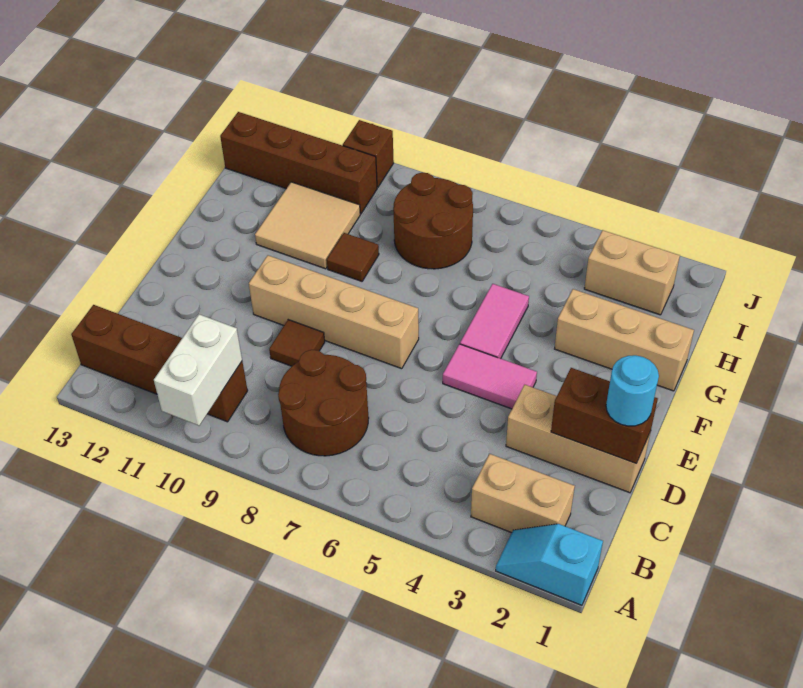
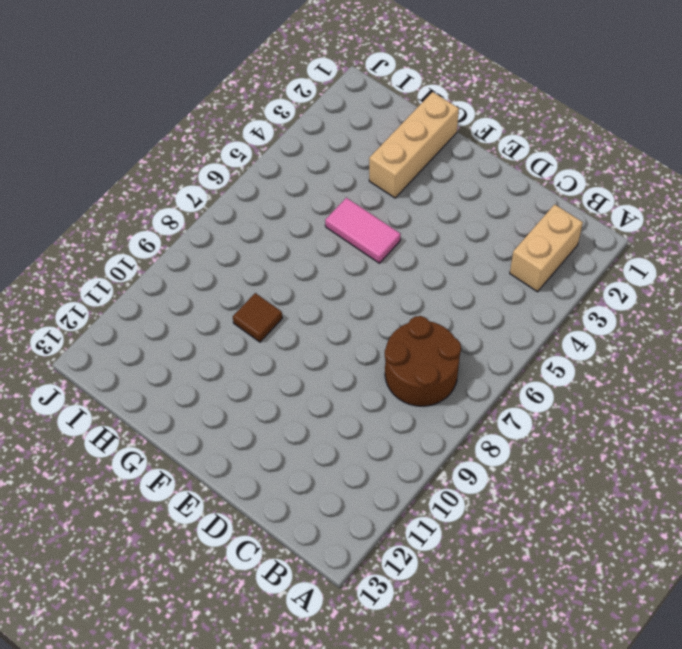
none -> cyan slope A1:A2 level 1 top 1
none -> brown brick B10:B13 level 1
none -> tan brick D1:D3 level 1

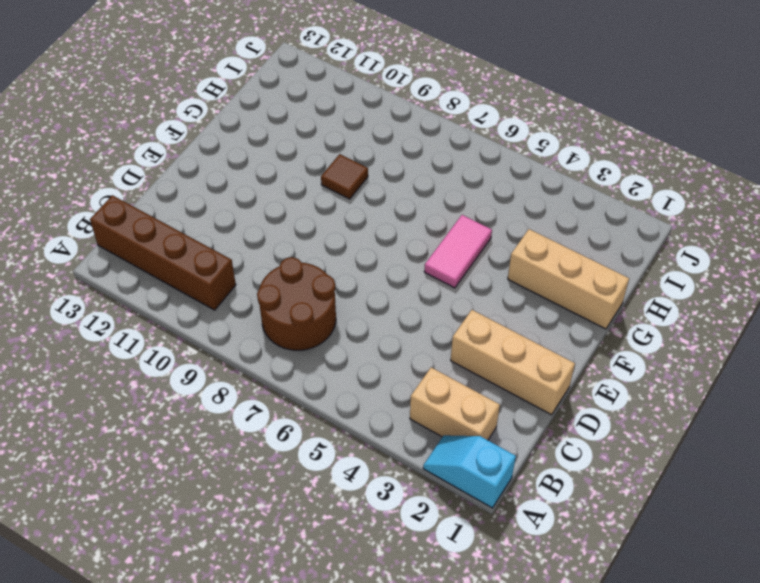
none -> brown tile D9 level 1
none -> pink tile E4:E5 level 1
none -> tan brick E7:E10 level 1

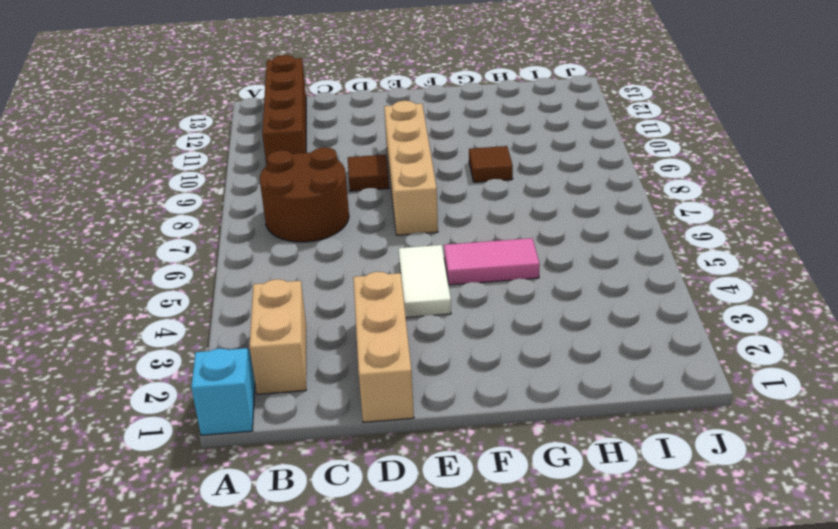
white tile E4:E5 level 1 -> pink tile E4:E5 level 1
none -> tan brick G1:G3 level 1
none -> tan tile G10:H11 level 1
none -> brown round brick H7:I8 level 1

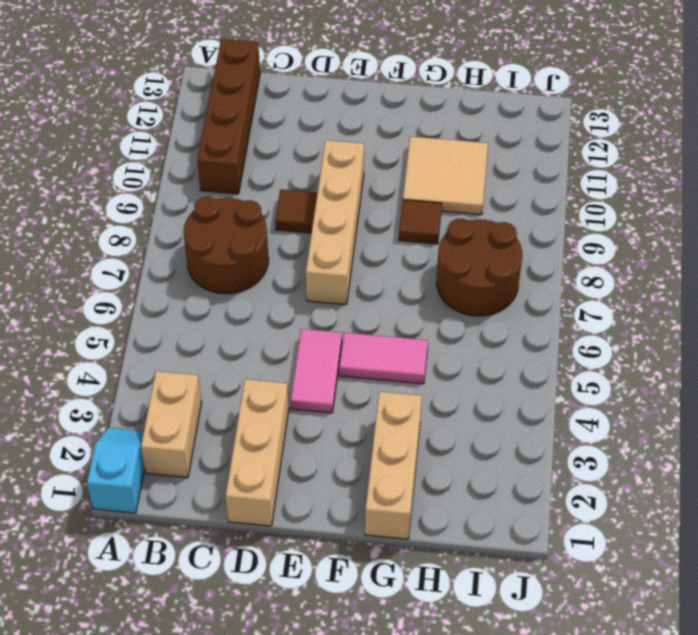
none -> tan brick I2:I3 level 1
none -> brown brick I10:I13 level 1
none -> brown brick J10 level 1

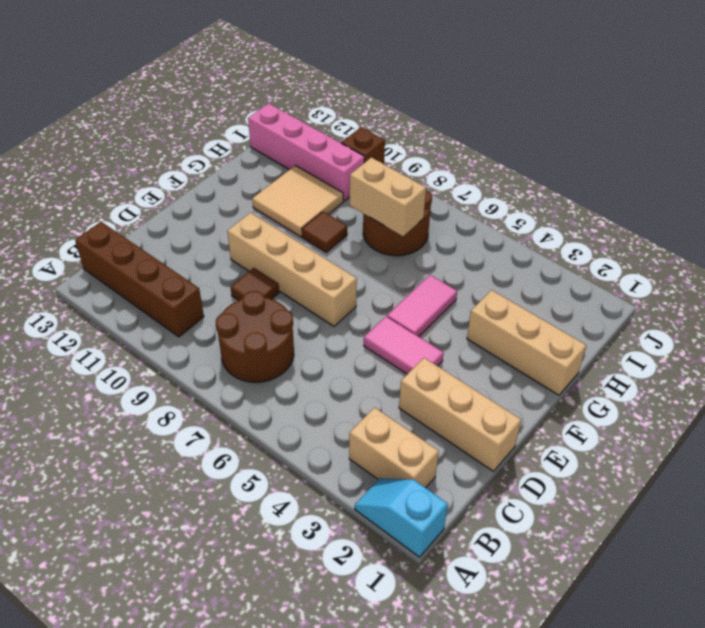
tan brick H7:H8 level 2 -> tan brick I2:I3 level 1
pink brick I10:I13 level 1 -> brown brick I10:I13 level 1
none -> white brick A10:B10 level 2
none -> brown brick D1:D2 level 2
none -> cyan round brick D1 level 3

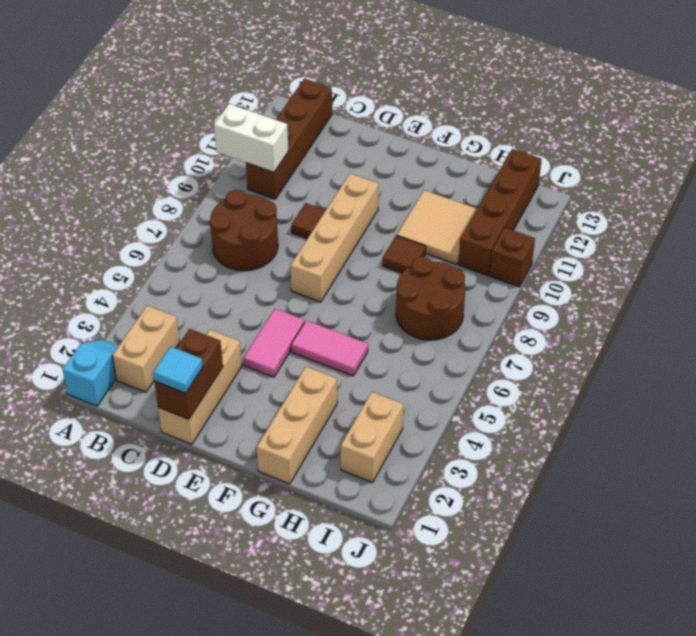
cyan tile D1 level 3 -> cyan round brick D1 level 3

